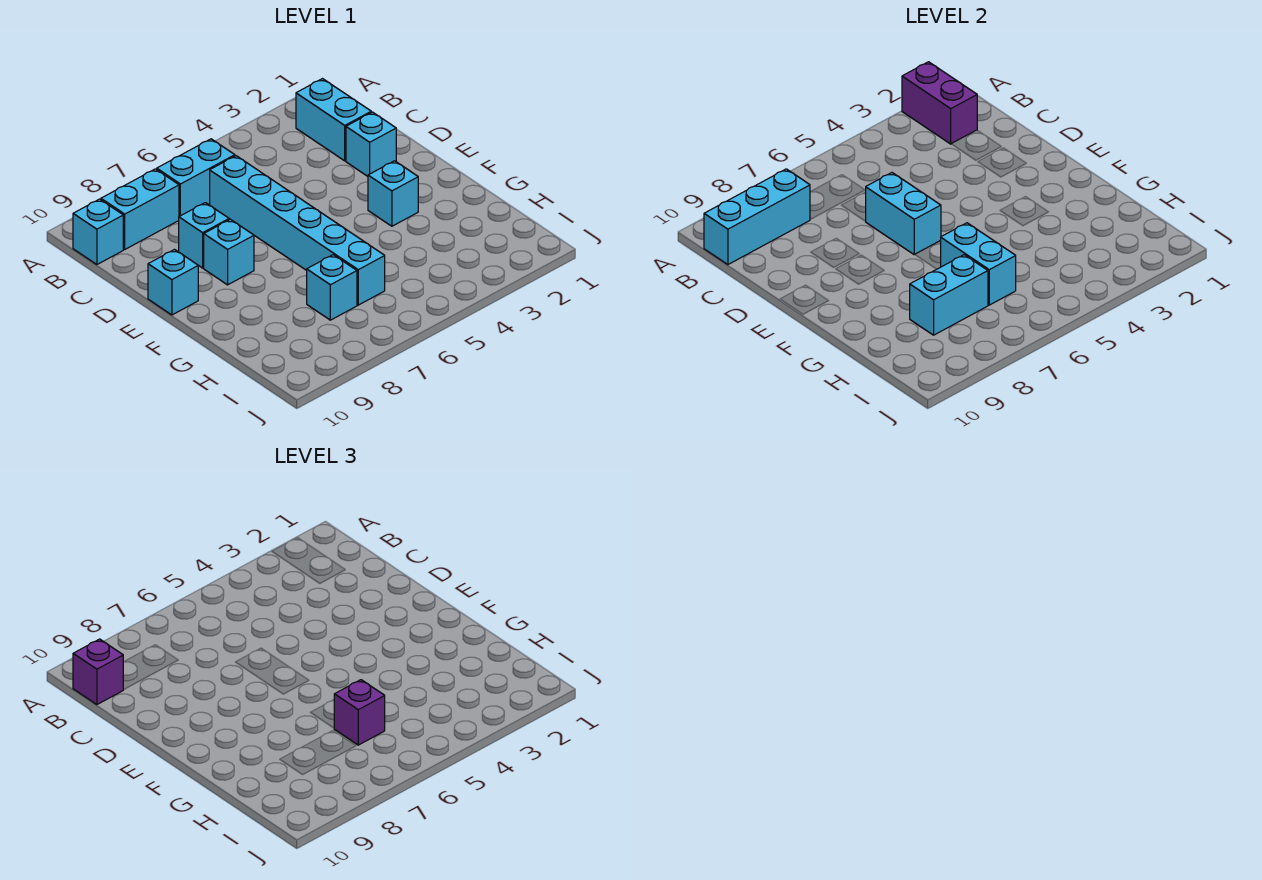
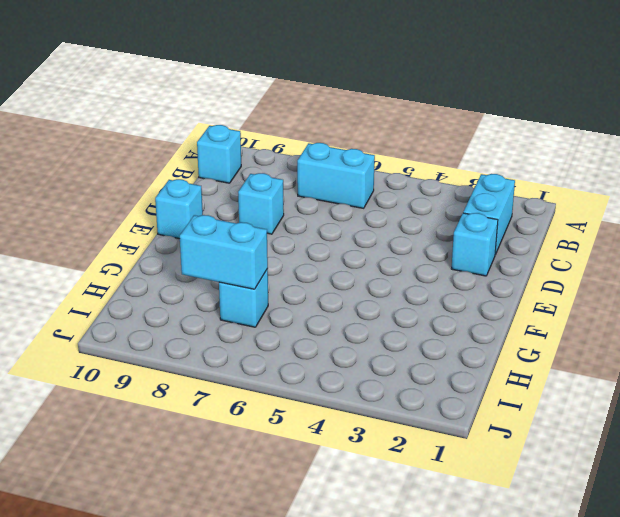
none -> cyan brick B8:B9 level 1
none -> cyan brick C6:H6 level 1
none -> cyan brick E8 level 1

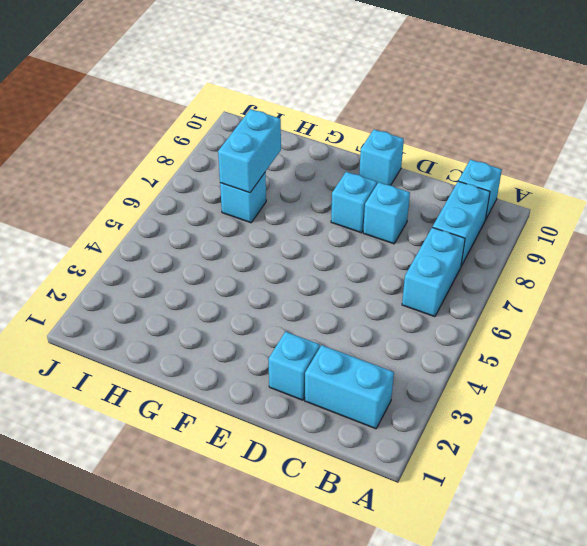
none -> cyan brick C6:H6 level 1
none -> cyan brick F3 level 1
none -> purple brick A2:B2 level 2

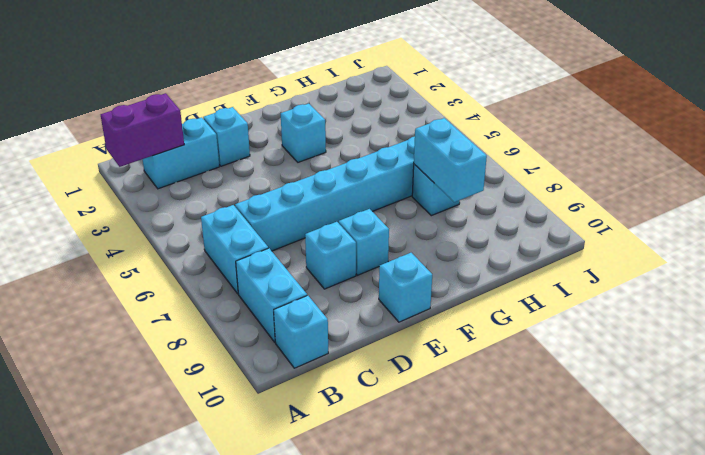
none -> cyan brick B8:B10 level 2
none -> cyan brick D6:E6 level 2
none -> cyan brick G6:H6 level 2

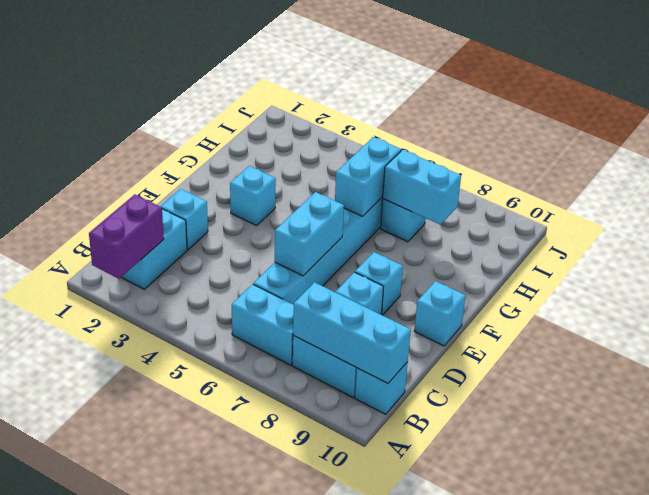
none -> purple brick B10 level 3
none -> purple brick H6 level 3

